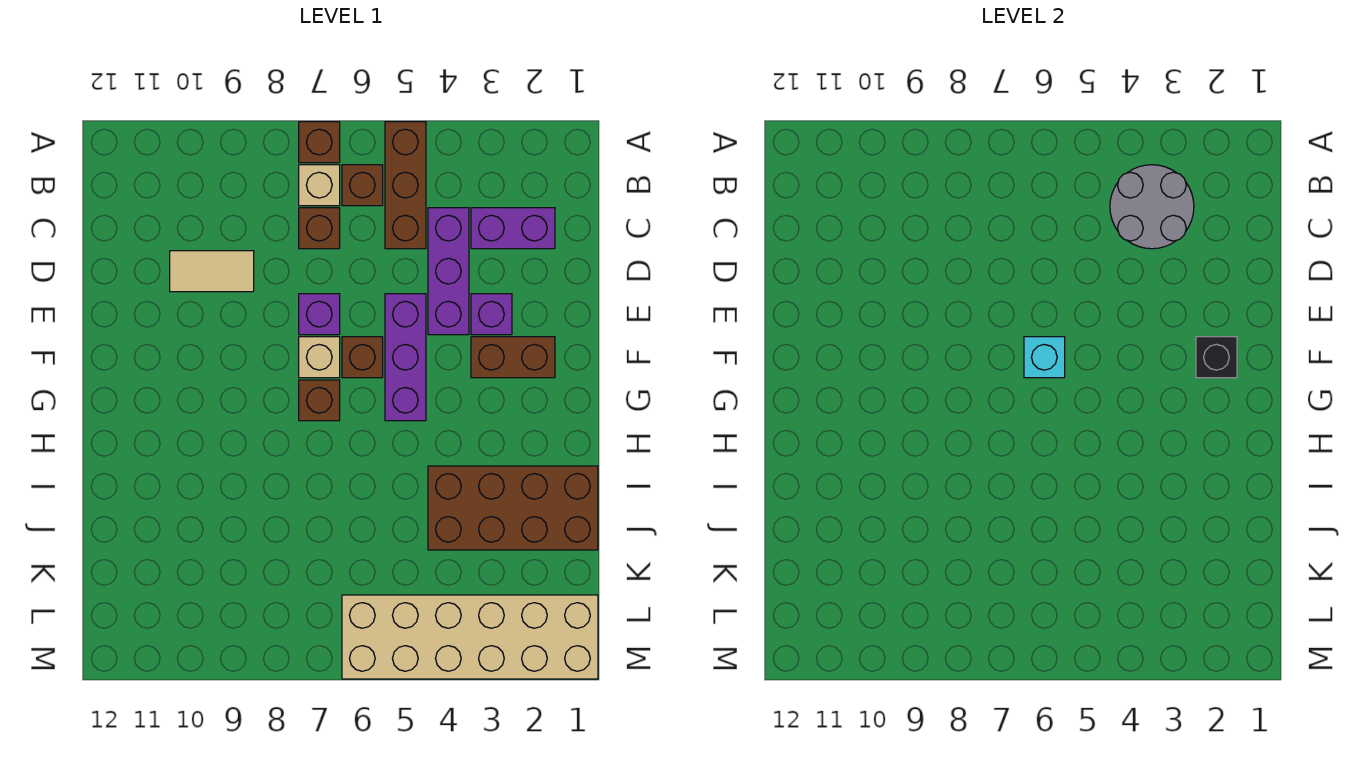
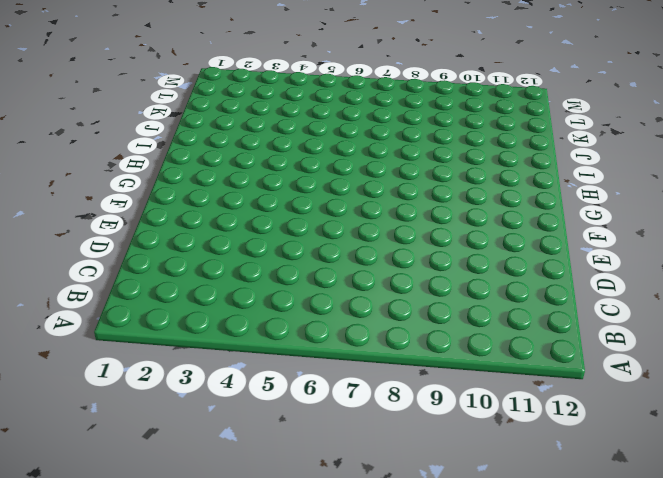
none -> brown brick A5:C5 level 1
none -> brown brick A7 level 1
none -> brown brick B6 level 1

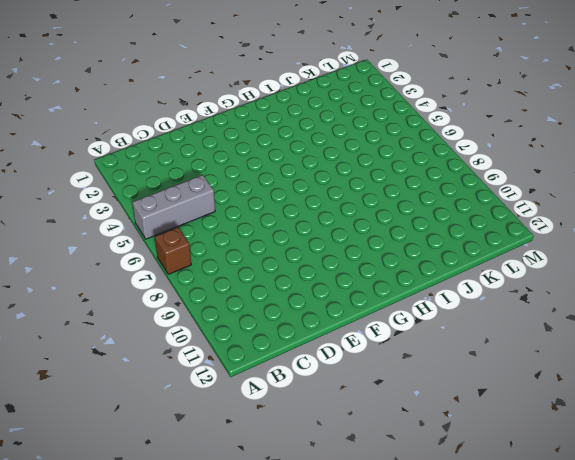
grey brick A5:C5 level 1 -> brown brick A5:C5 level 1
none -> brown brick B6 level 1
none -> tan brick B7 level 1
none -> purple brick C2:C3 level 1

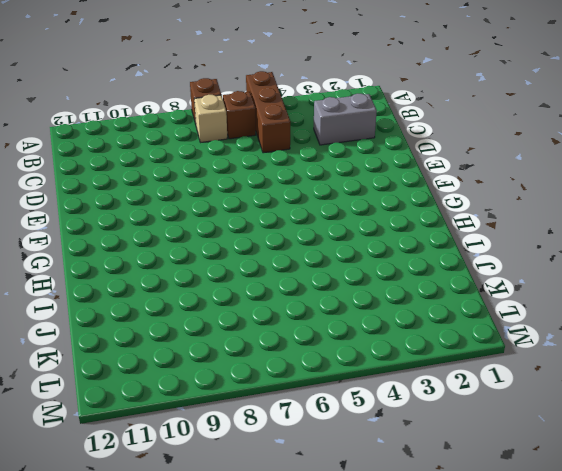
grey brick C2:C3 level 1 -> purple brick C2:C3 level 1
none -> purple brick C4:E4 level 1
none -> brown brick C7 level 1
none -> tan tile D9:D10 level 1

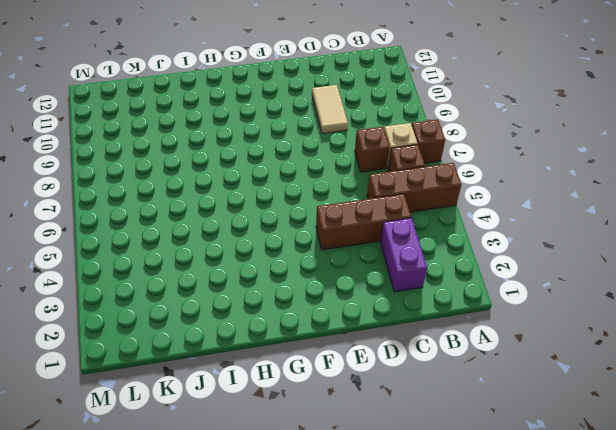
brown brick C4:E4 level 1 -> purple brick C4:E4 level 1
none -> purple brick E3 level 1
none -> purple brick E5:G5 level 1
none -> purple brick E7 level 1

